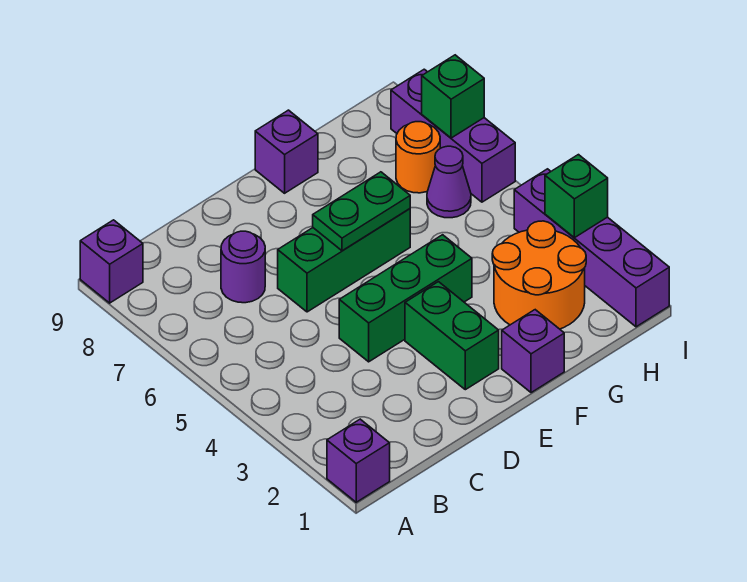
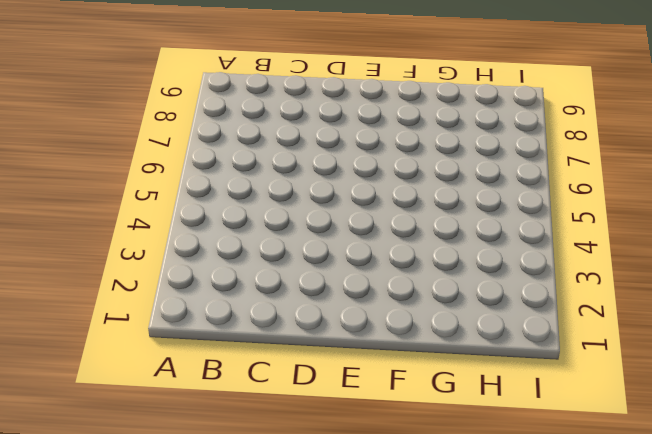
none -> purple brick A1 level 1
none -> purple brick A9 level 1
none -> purple round brick C7 level 1

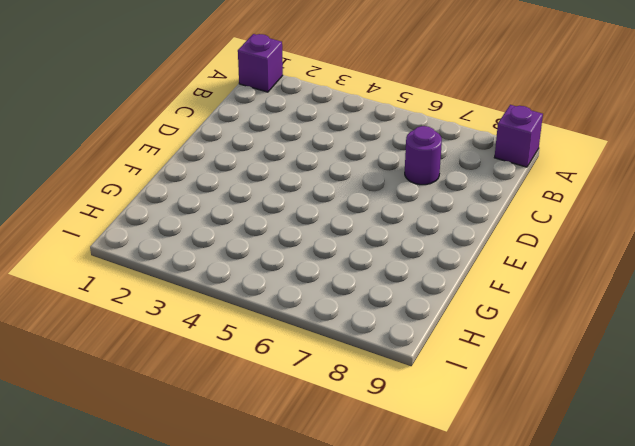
none -> green brick D4:F4 level 1
none -> green brick D6:F6 level 1
none -> green brick E2:E3 level 1

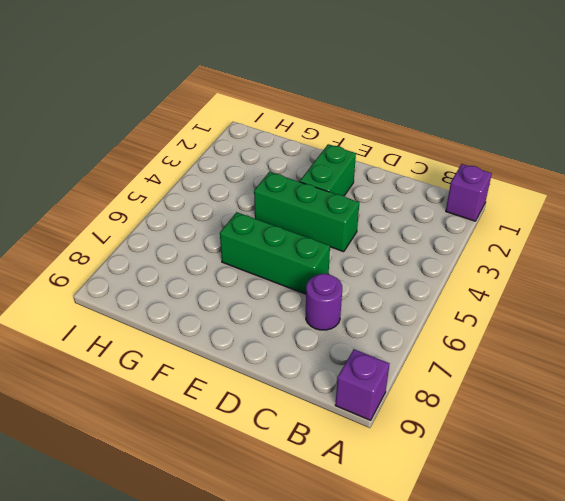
none -> purple brick F1 level 1
none -> purple brick F9 level 1
none -> orange round brick G2:H3 level 1

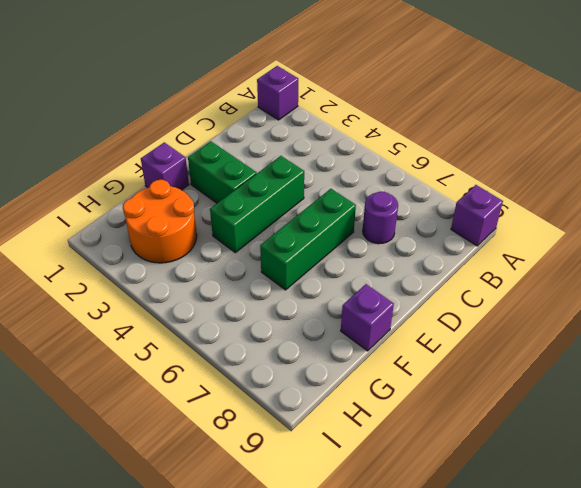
none -> purple cone H6 level 1
none -> orange round brick H7 level 1
none -> purple brick I1:I4 level 1

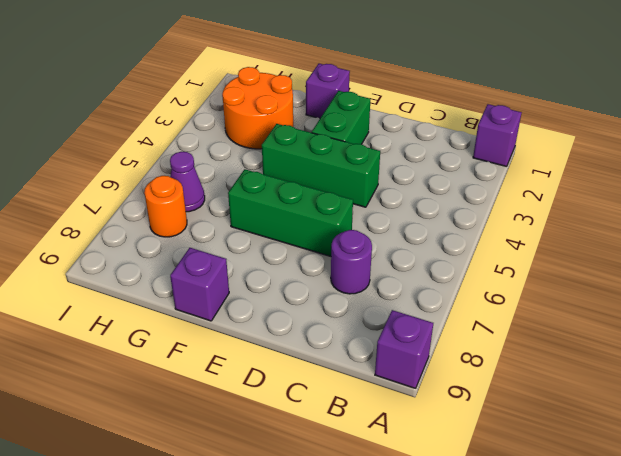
none -> purple brick I1:I4 level 1
none -> purple brick I6:I8 level 1
none -> green plate E6:F6 level 2

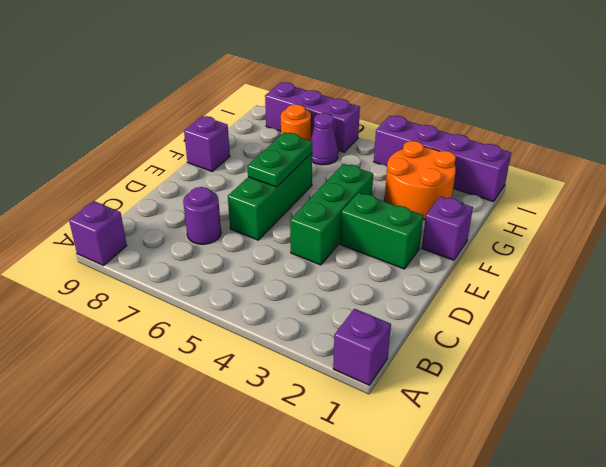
none -> green brick I3 level 2
none -> green brick I7 level 2

